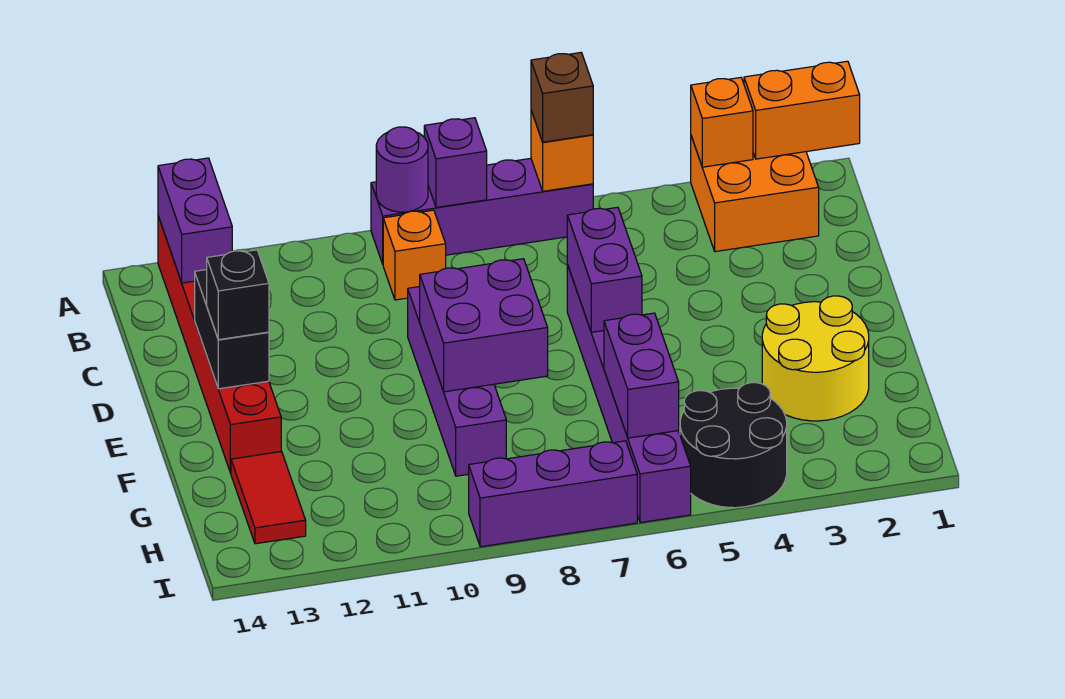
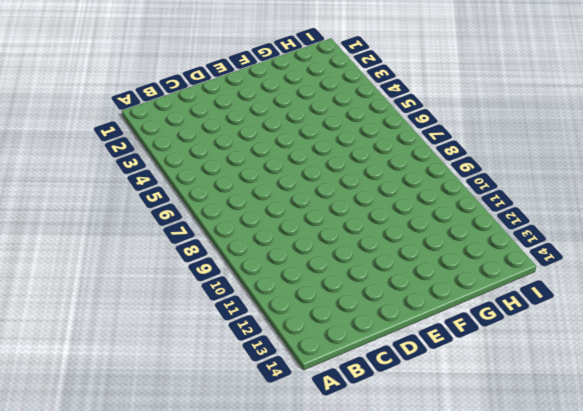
none -> orange brick A2:B3 level 1
none -> purple brick A6:A9 level 1
none -> red brick A13:F13 level 1

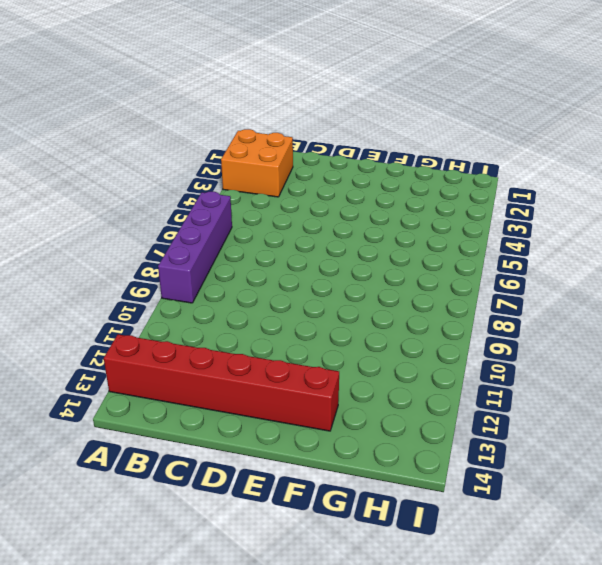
none -> orange brick B9 level 1
none -> purple brick D6:I6 level 1
none -> purple brick D9:G9 level 1

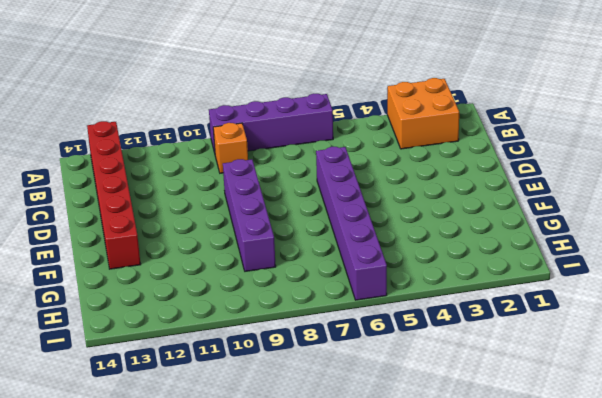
none -> yellow round brick F2:G3 level 1
none -> red tile G13:H13 level 1
none -> black round brick H4:I5 level 1

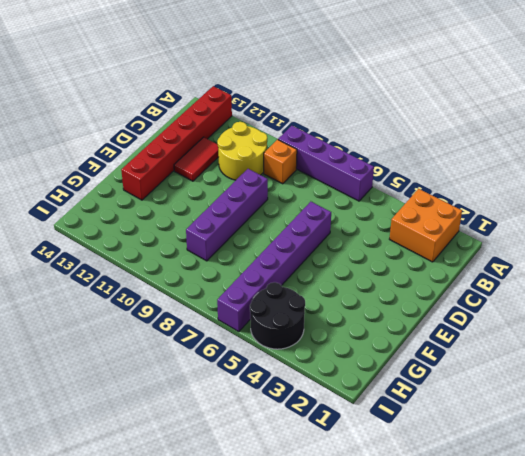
yellow round brick B10:C11 level 1 -> yellow round brick F2:G3 level 1
red tile C12:D12 level 1 -> red tile G13:H13 level 1
none -> purple brick I7:I9 level 1
none -> orange brick A1:A2 level 2
none -> orange brick A3 level 2

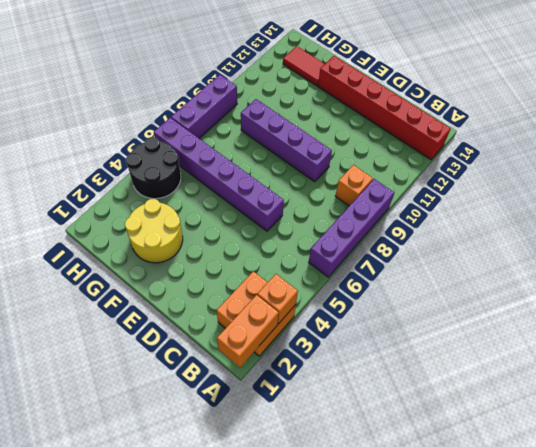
none -> orange brick A6 level 2
none -> purple brick A8 level 2
none -> purple round brick A9 level 2

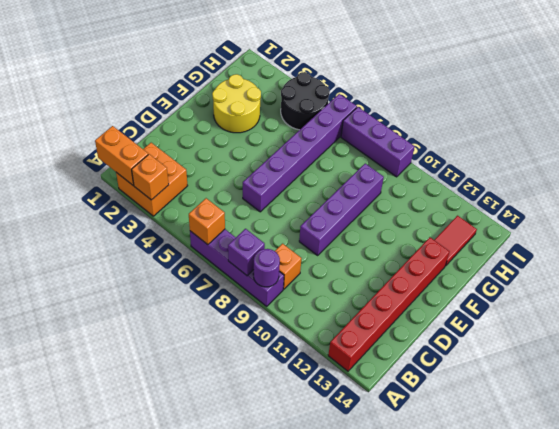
none -> purple brick A13:B13 level 2
none -> purple brick D6:E6 level 2
none -> black brick D13:E13 level 2

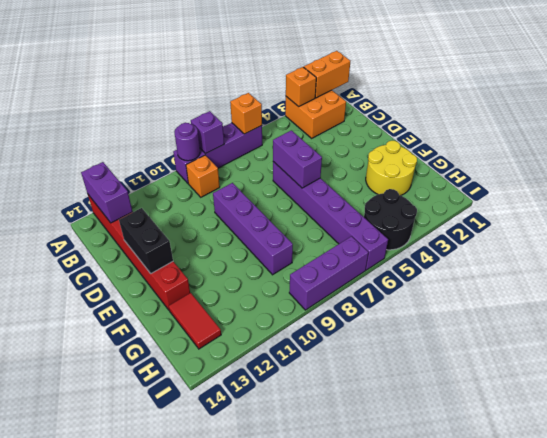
none -> purple brick E8:F9 level 2
none -> purple brick G6:H6 level 2
none -> brown brick A6 level 3

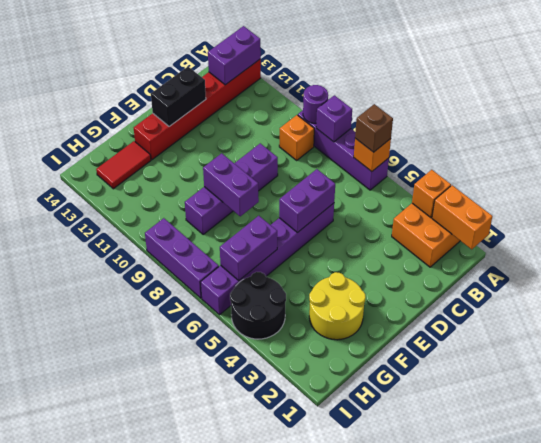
purple brick F8:F9 level 2 -> purple brick E8:F9 level 2
none -> black brick E13 level 3

